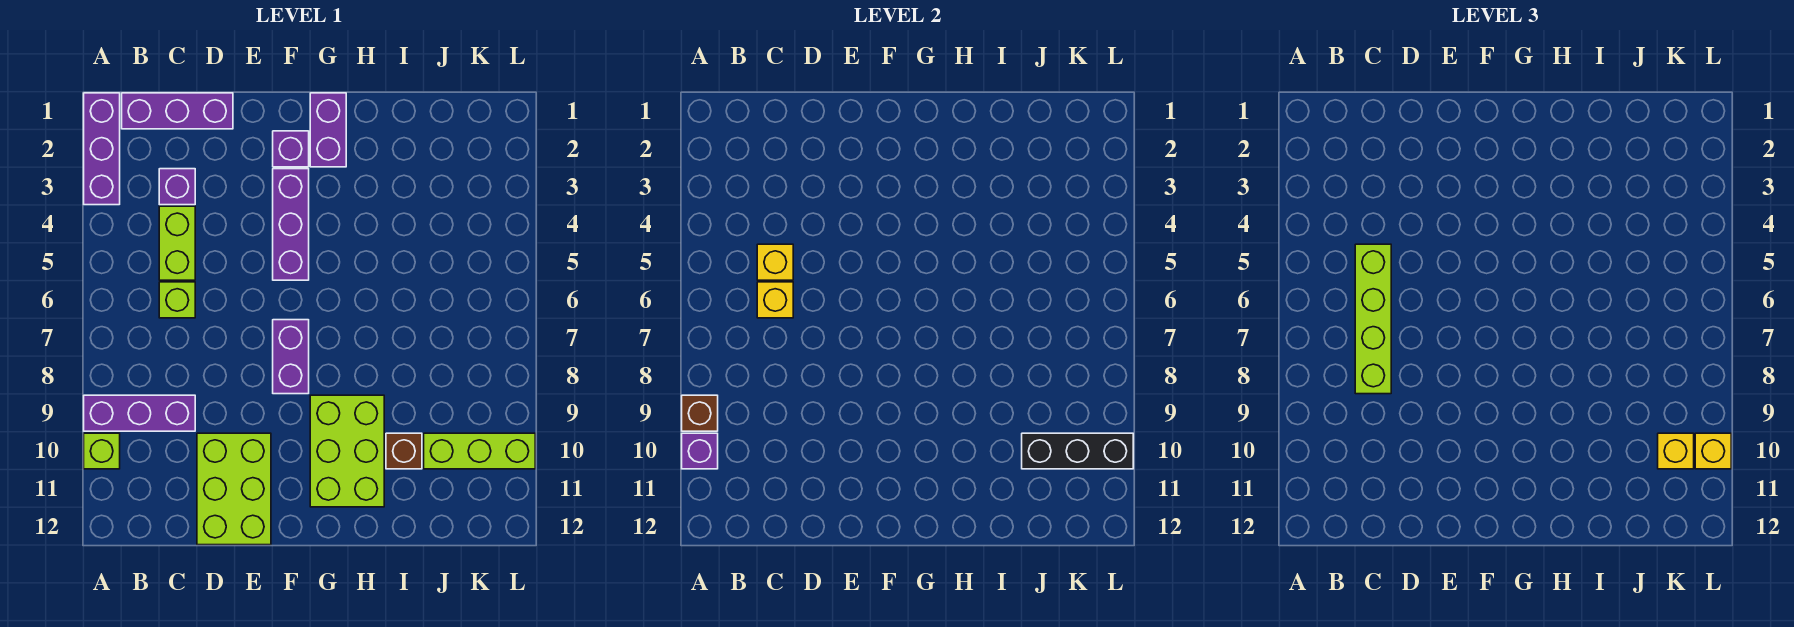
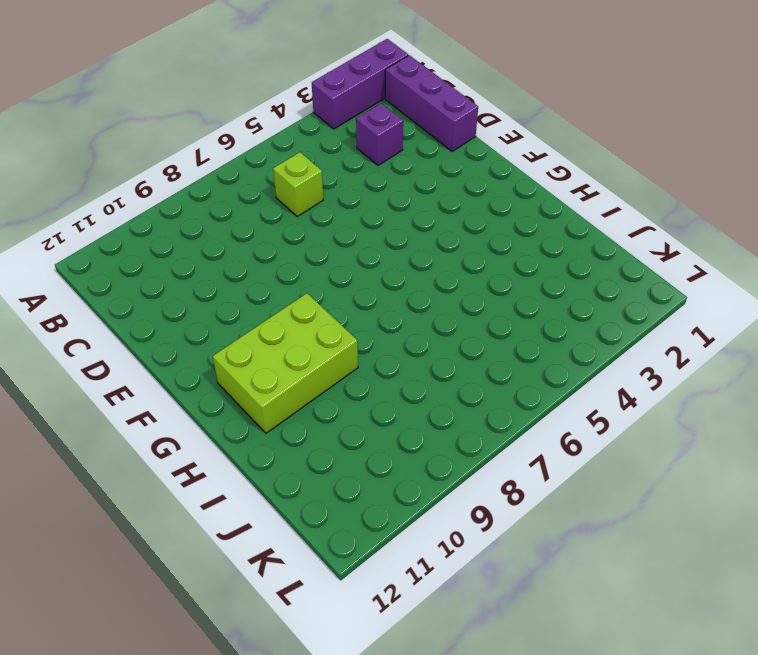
none -> purple brick A9:C9 level 1
none -> lime brick A10 level 1
none -> lime brick C4:C5 level 1

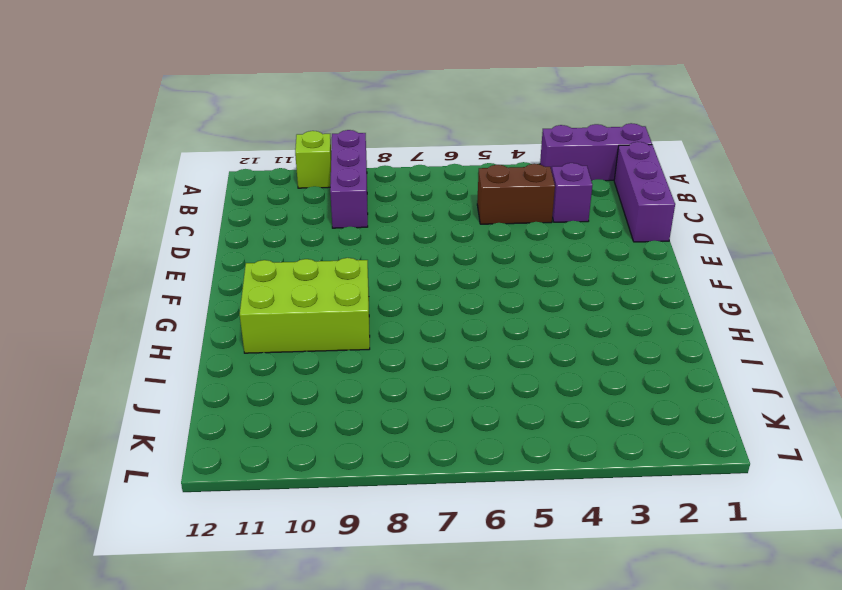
brown brick C4:C5 level 1 -> lime brick C4:C5 level 1
none -> lime brick C6 level 1
none -> lime brick D10:E12 level 1
none -> purple brick F2 level 1

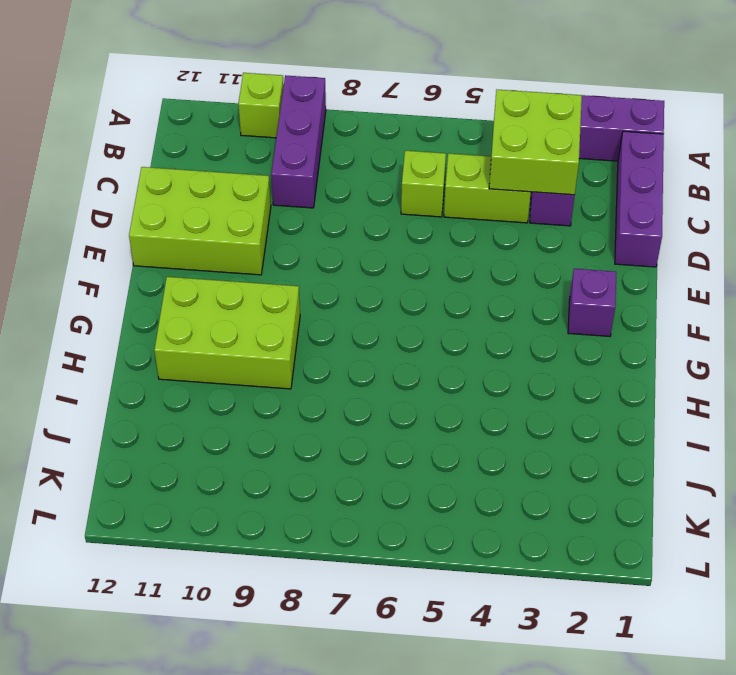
lime brick B3:C4 level 2 -> none
none -> purple brick F3:F5 level 1
none -> purple brick F7:F8 level 1
none -> purple brick G1:G2 level 1

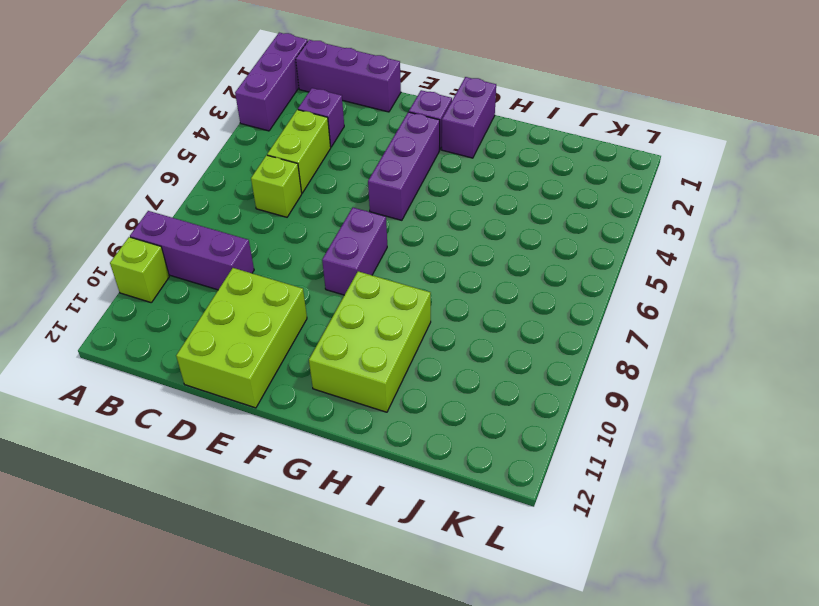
none -> brown brick I10 level 1
none -> lime brick J10:L10 level 1
none -> brown brick A9 level 2

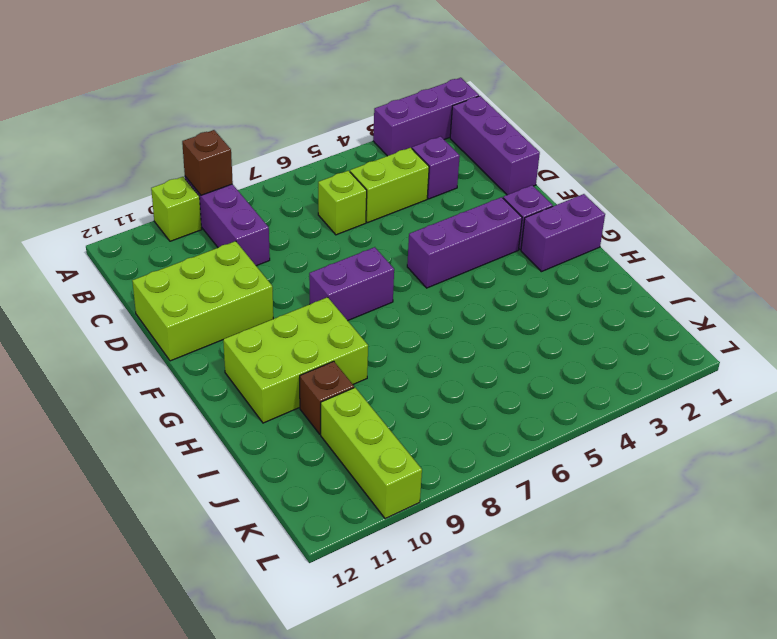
none -> purple brick A10 level 2
none -> yellow brick C5 level 2
none -> yellow brick C6 level 2

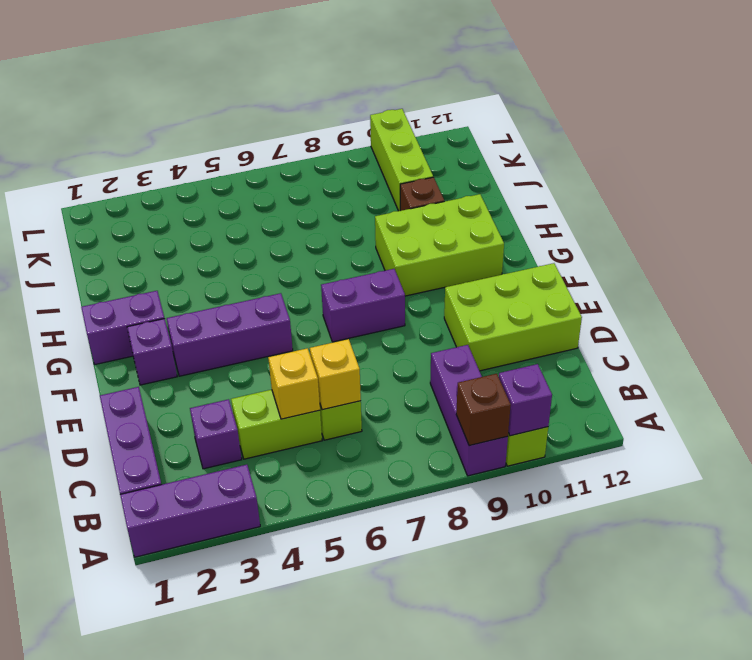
none -> black brick J10:L10 level 2
none -> lime brick C5:C8 level 3
none -> yellow brick K10 level 3

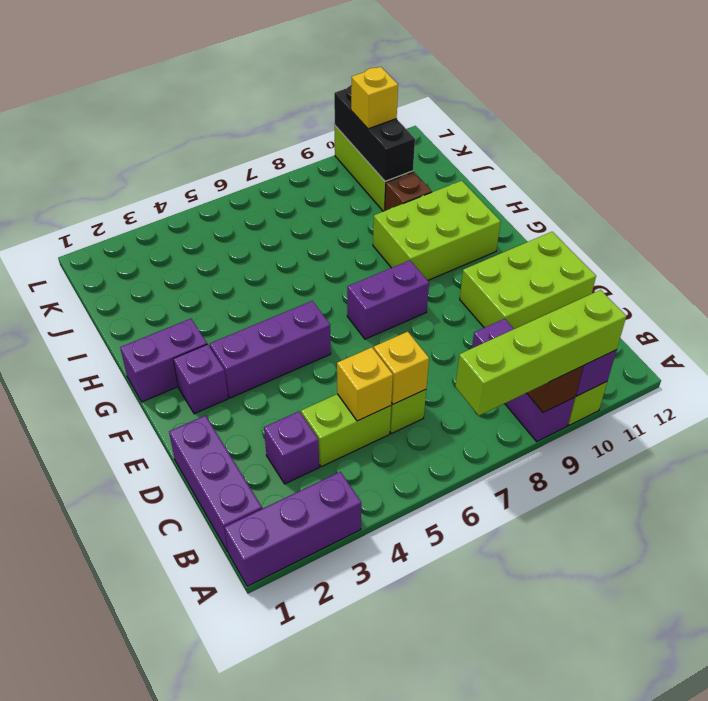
lime brick A7:A10 level 3 -> lime brick C5:C8 level 3
none -> yellow brick L10 level 3

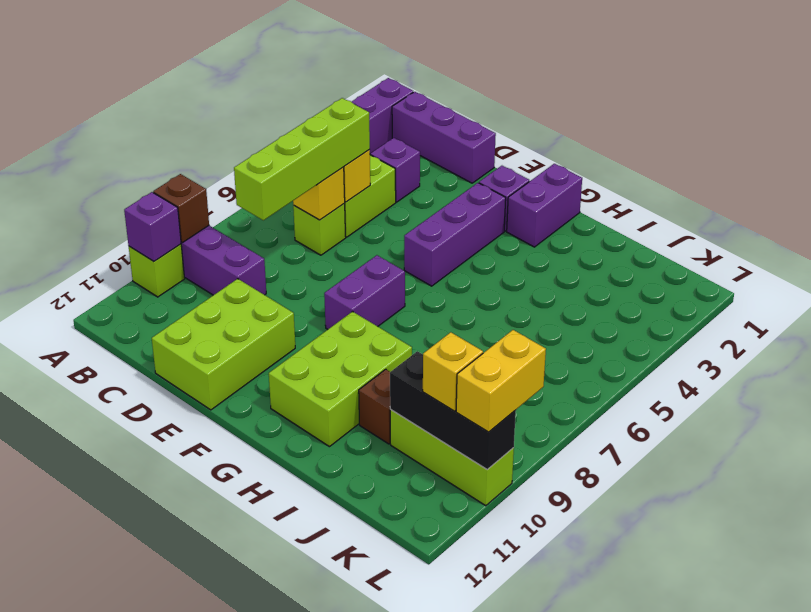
yellow brick L9:L10 level 3 -> yellow brick L10 level 3

